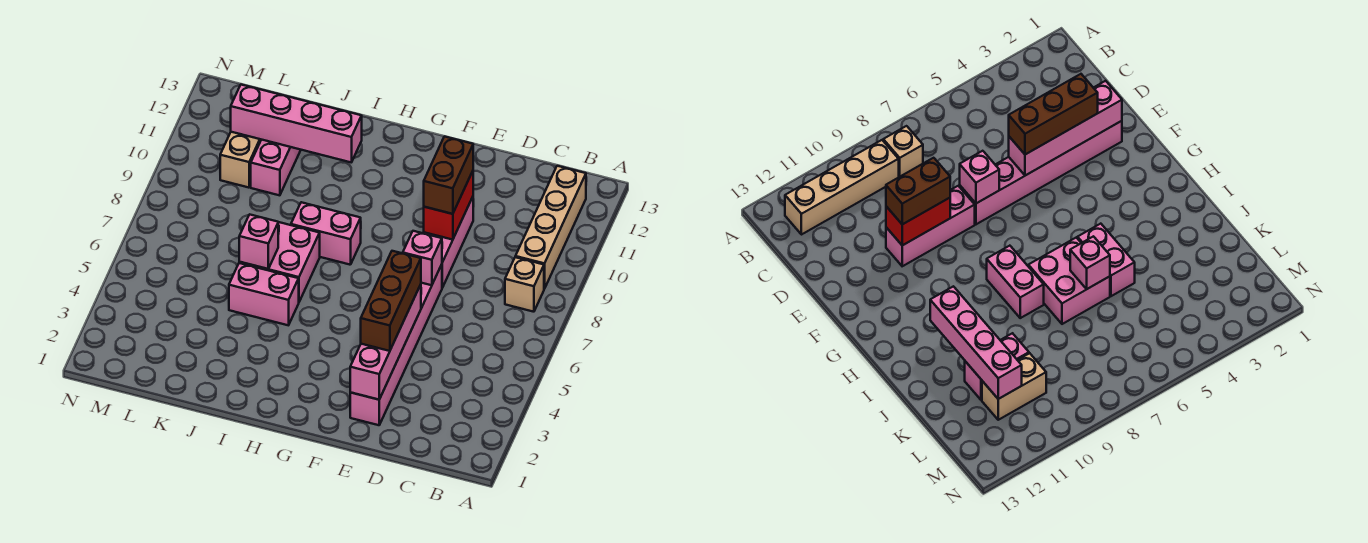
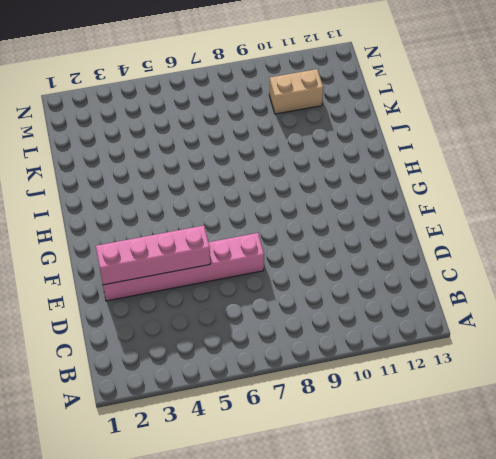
none -> tan brick B8 level 1
none -> tan brick B9:B12 level 1
none -> pink brick E8:E10 level 1

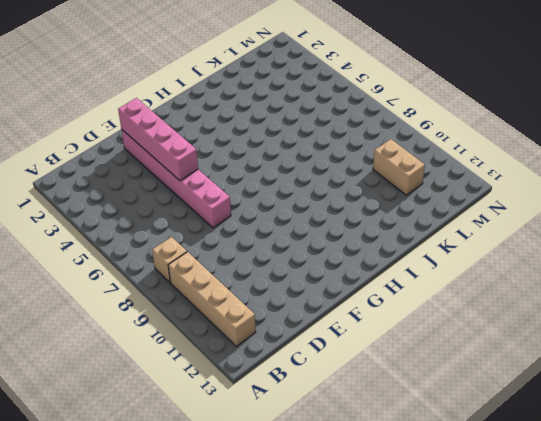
none -> pink brick E8:E10 level 1
none -> pink brick H8:I8 level 1
none -> pink brick I5:J5 level 1

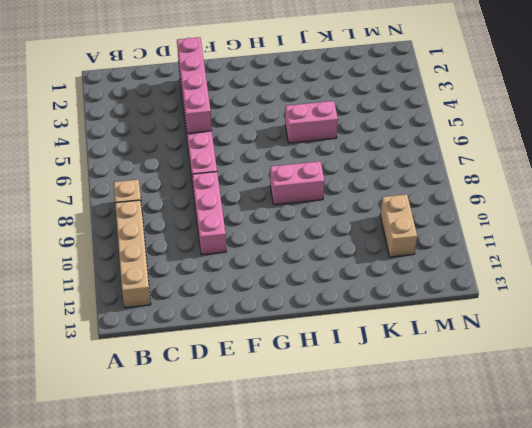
none -> pink brick I6:J7 level 1
none -> pink brick K10:K11 level 1
none -> pink brick E7 level 2

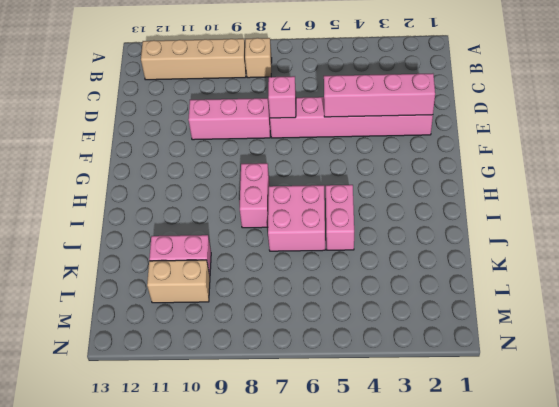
none -> red brick E9:E10 level 2
none -> pink brick I11:L11 level 2
none -> pink brick J6 level 2

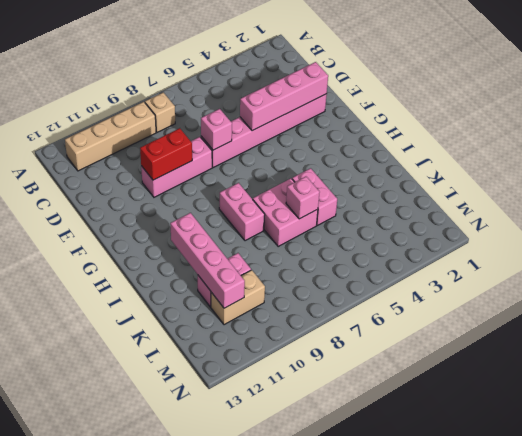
none -> brown brick E3:E5 level 3
none -> brown brick E9:E10 level 3

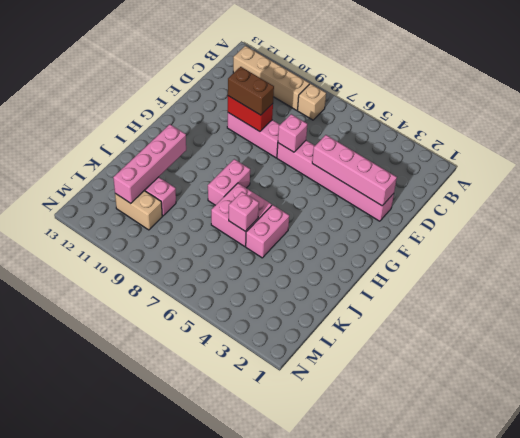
none -> brown brick E3:E5 level 3

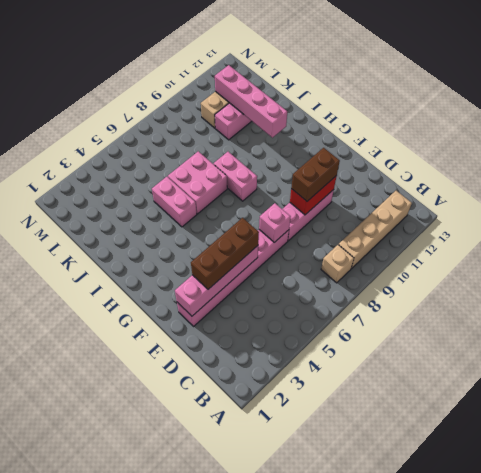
none -> pink brick J6 level 2

